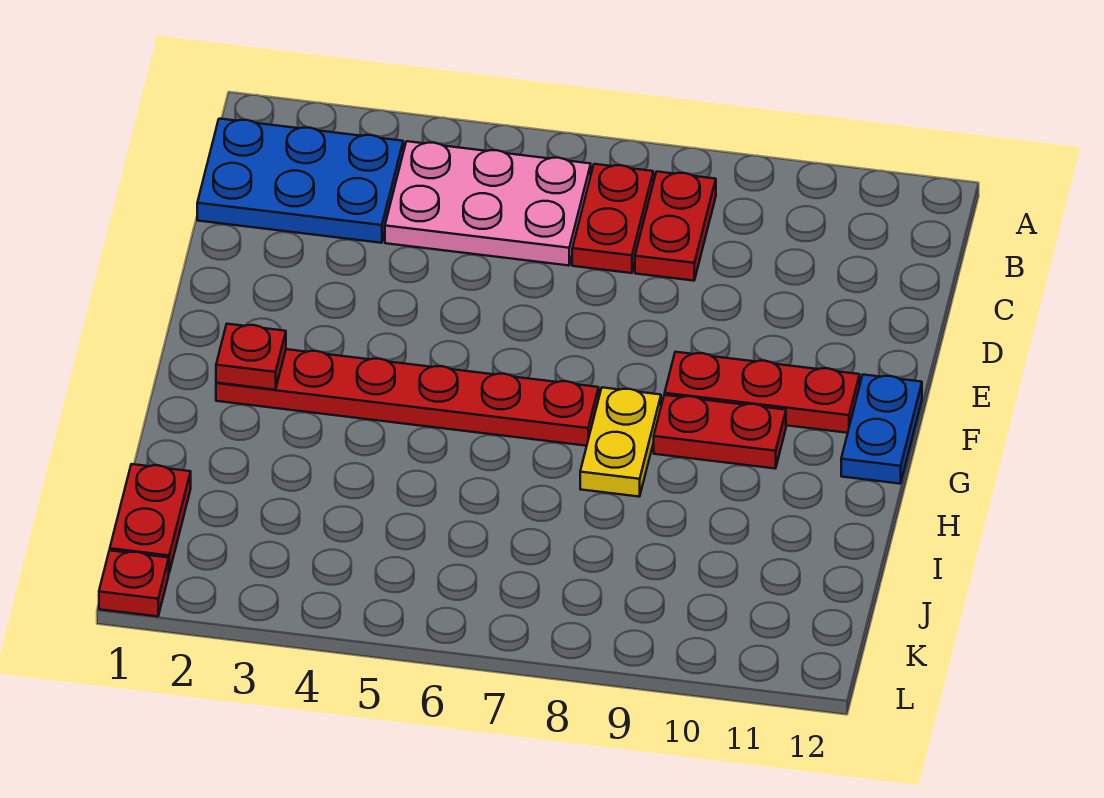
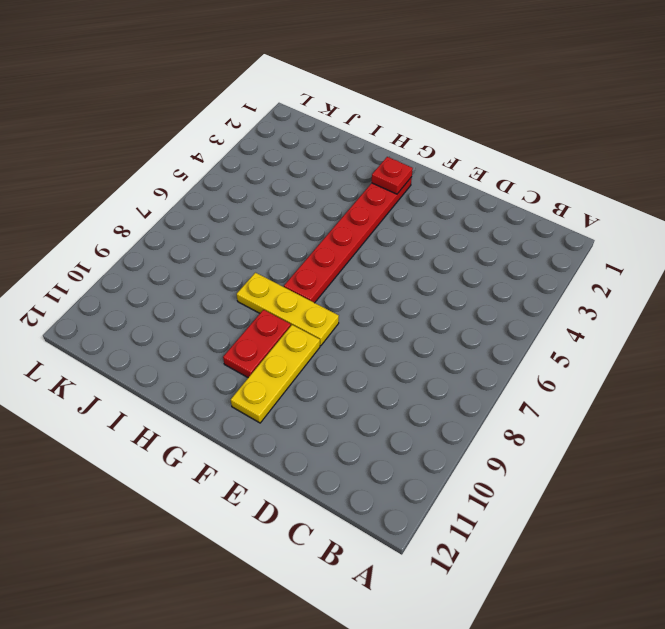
yellow plate F8:H8 level 1 -> yellow plate G8:H8 level 1
yellow plate F9:F11 level 1 -> red plate F9:F11 level 1
none -> blue plate B1:C3 level 1
none -> pink plate B4:C6 level 1
none -> red plate B7:C7 level 1

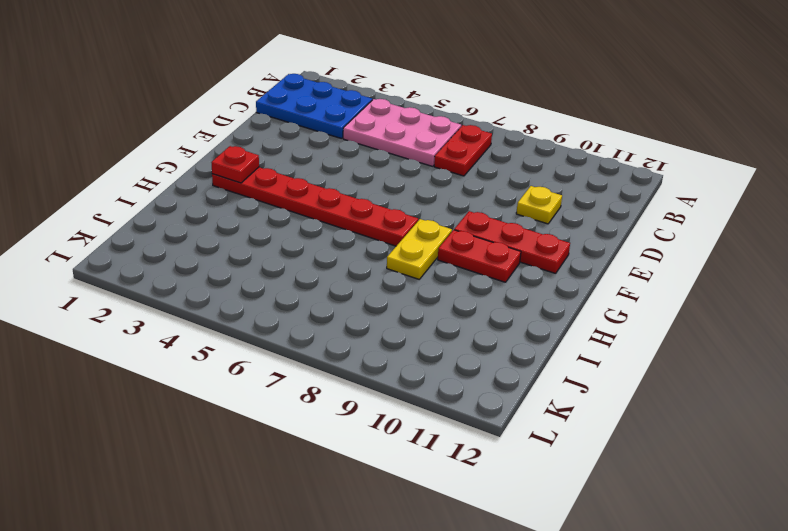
yellow plate D10 level 1 -> none
none -> red plate B8:C8 level 1
none -> blue plate F12:G12 level 1
none -> red plate J1:K1 level 1

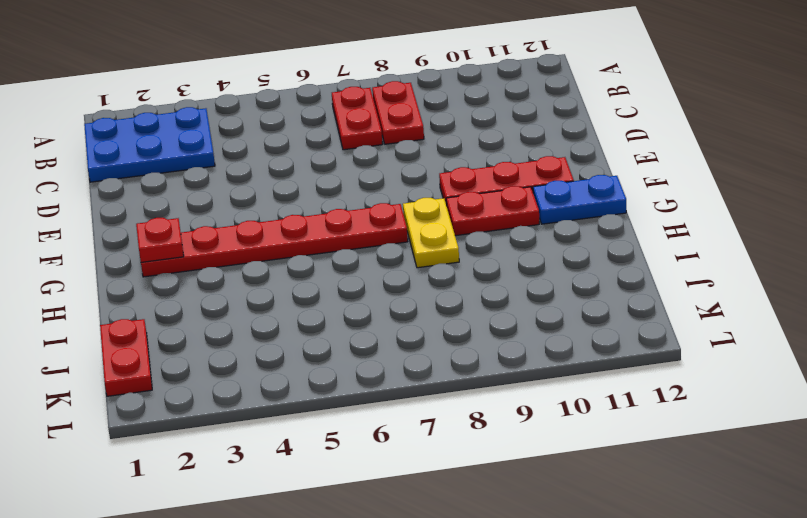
blue plate G11:G12 level 1 -> blue plate F12:G12 level 1
none -> pink plate B4:C6 level 1
none -> red plate L1 level 1

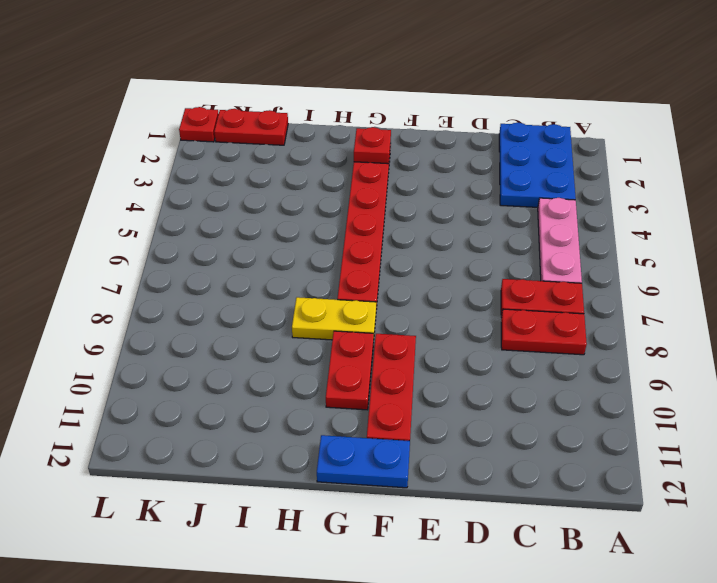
pink plate B4:B6 level 1 -> pink plate B4:C6 level 1

